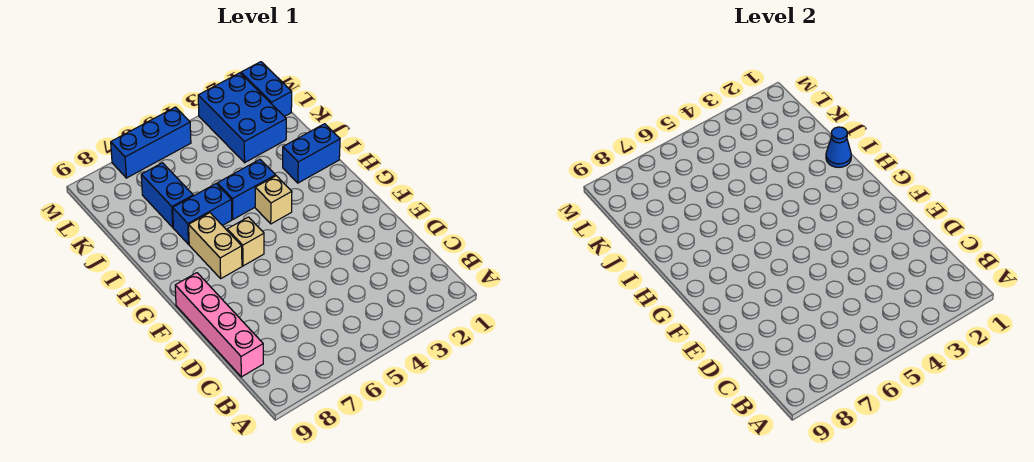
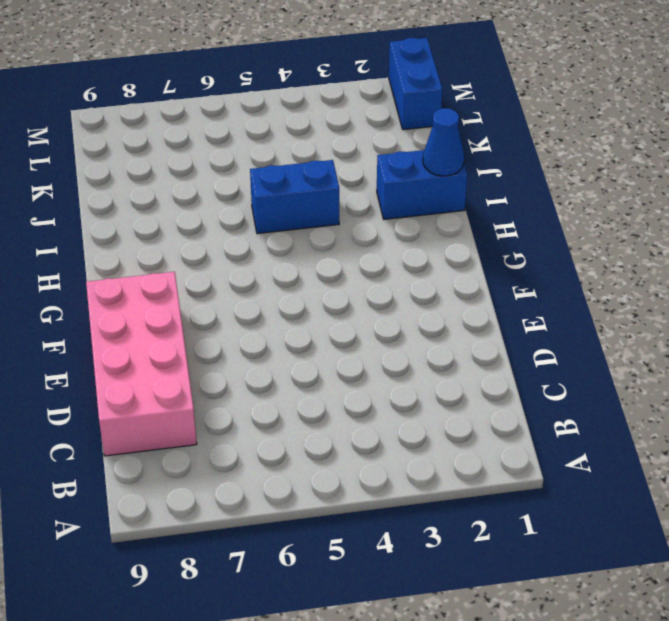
pink brick C8:F9 level 1 -> pink brick C9:F9 level 1
none -> tan brick G6 level 1
none -> tan brick G7:H7 level 1
none -> tan brick H4 level 1

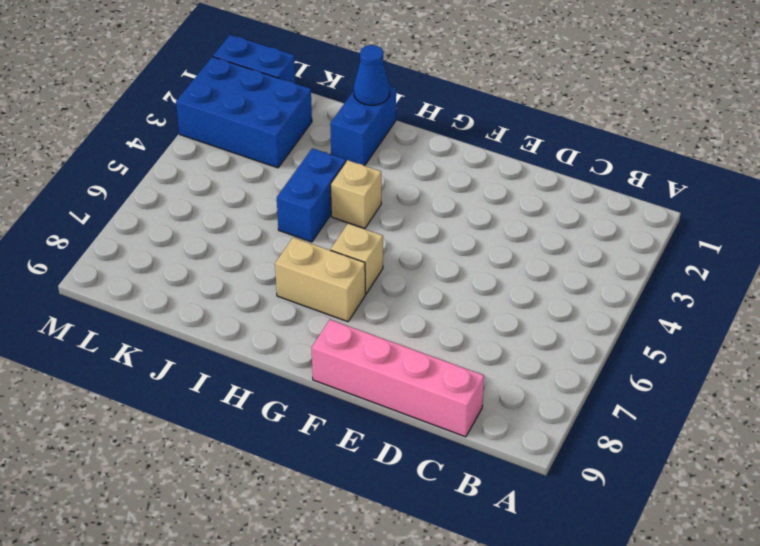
none -> blue brick I6:I7 level 1
none -> blue brick J7:K7 level 1
none -> blue brick M5:M7 level 1

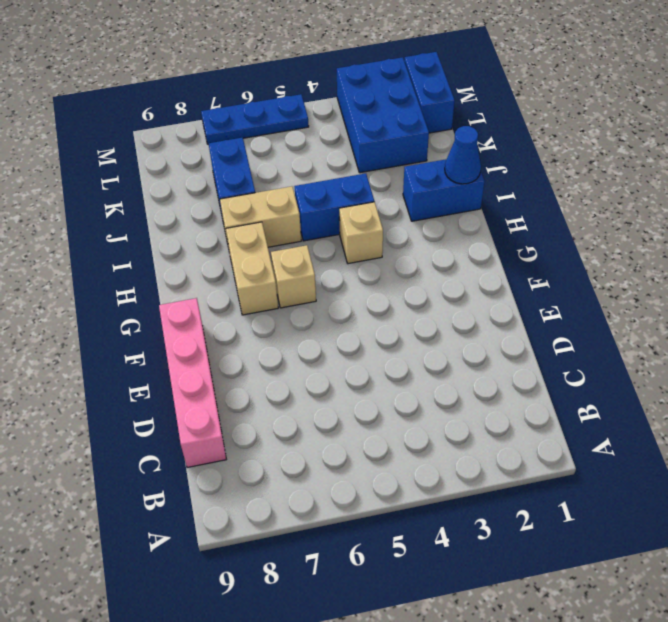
tan brick I6:I7 level 1 -> blue brick I6:I7 level 1
blue plate M5:M7 level 1 -> blue brick M5:M7 level 1

